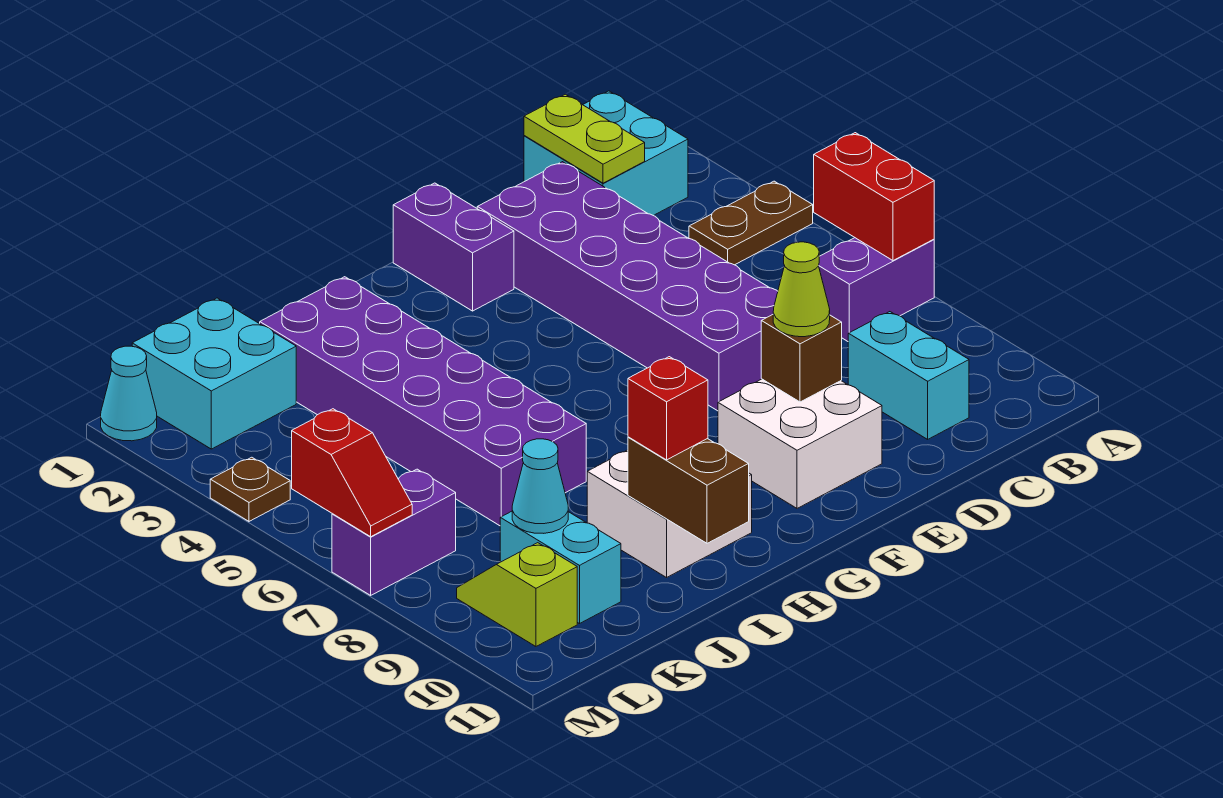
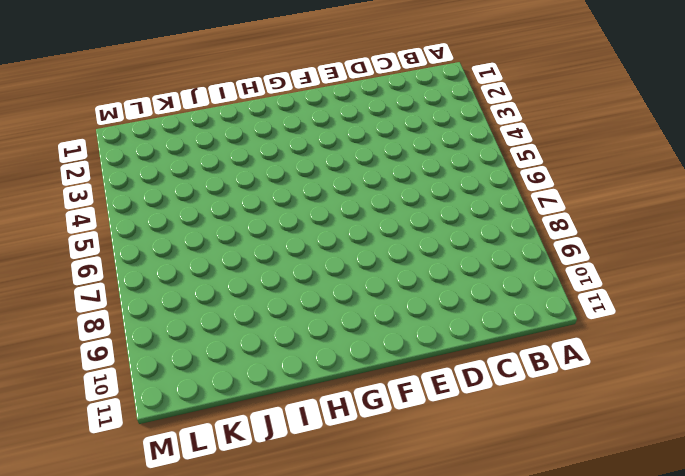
none -> brown plate A4:B4 level 1
none -> purple brick A7:B7 level 1
none -> cyan brick B1:C2 level 1

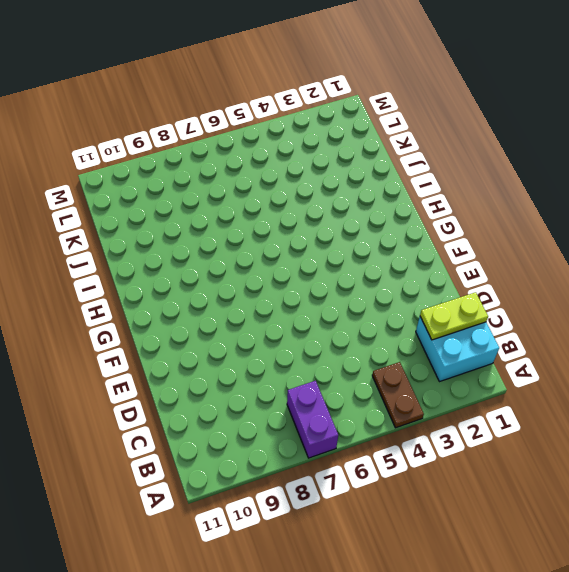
none -> cyan brick C9:C10 level 1
none -> purple brick D2:E7 level 1
none -> white brick E9:F10 level 1

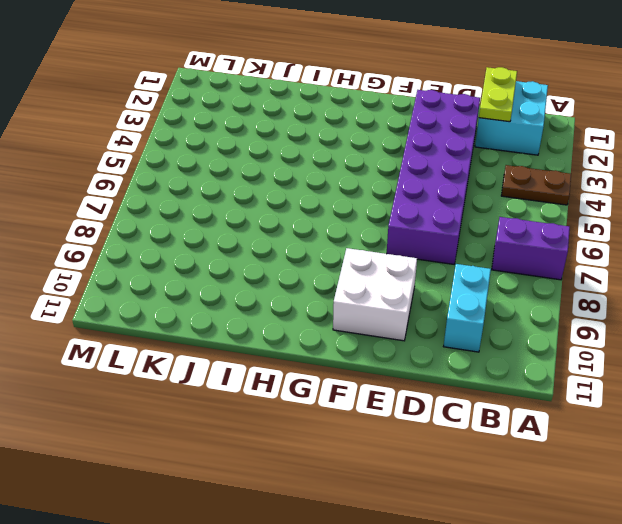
none -> purple brick F1:F2 level 1
none -> white brick H9:I10 level 1
none -> purple brick I2:J7 level 1

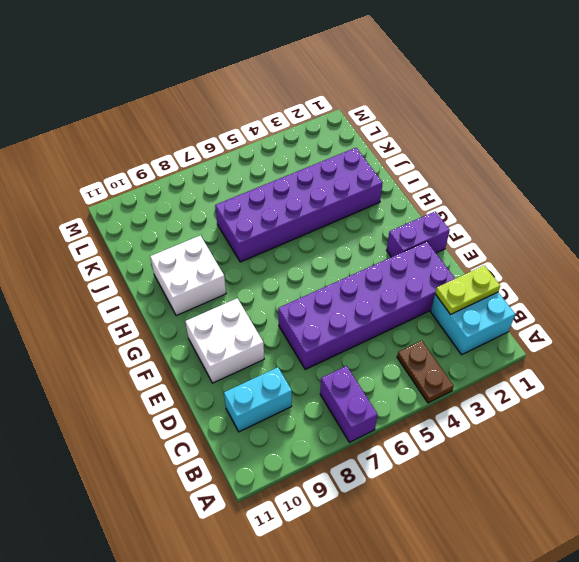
none -> cyan brick K1:L2 level 1
none -> cyan brick K9:K10 level 1
none -> purple brick L7:M7 level 1

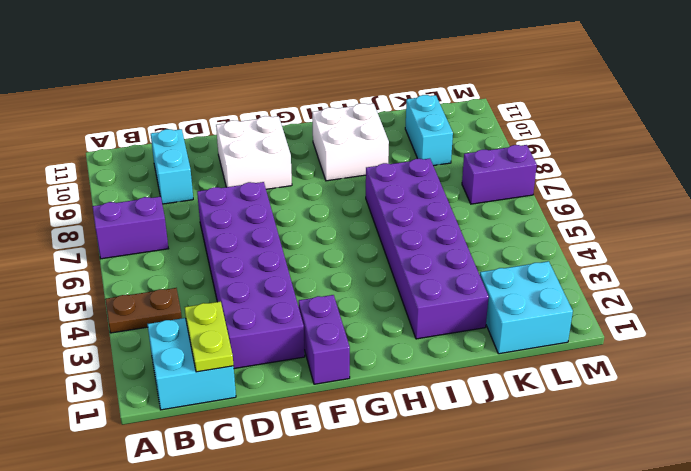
none -> lime slope L9:L10 level 1 top 10
none -> cyan cone M1 level 1
none -> brown plate M4 level 1

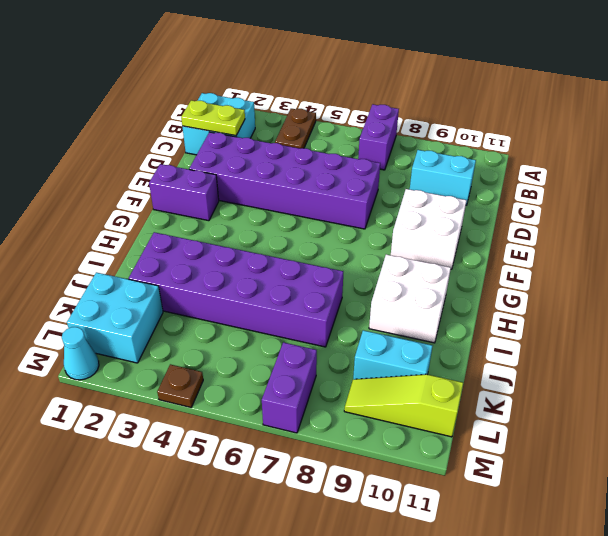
lime slope L9:L11 level 1 top 11 -> lime slope L9:L10 level 1 top 10
none -> red brick A6:A7 level 2
none -> brown brick E9 level 2
none -> brown brick I10:I11 level 2

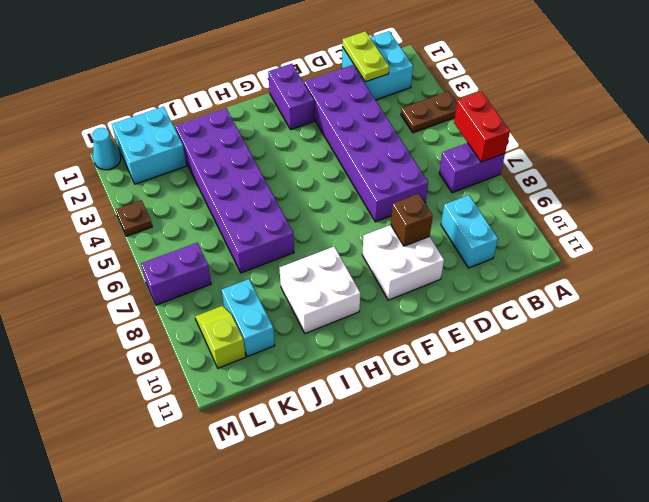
none -> brown brick I10:I11 level 2
none -> cyan cone K9 level 2
none -> red slope M6:M7 level 2 top 6

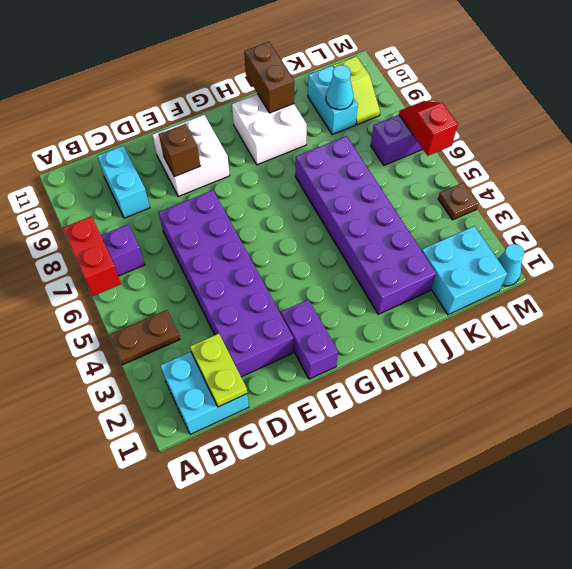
none -> lime cone E9 level 3
none -> red brick I10 level 3

